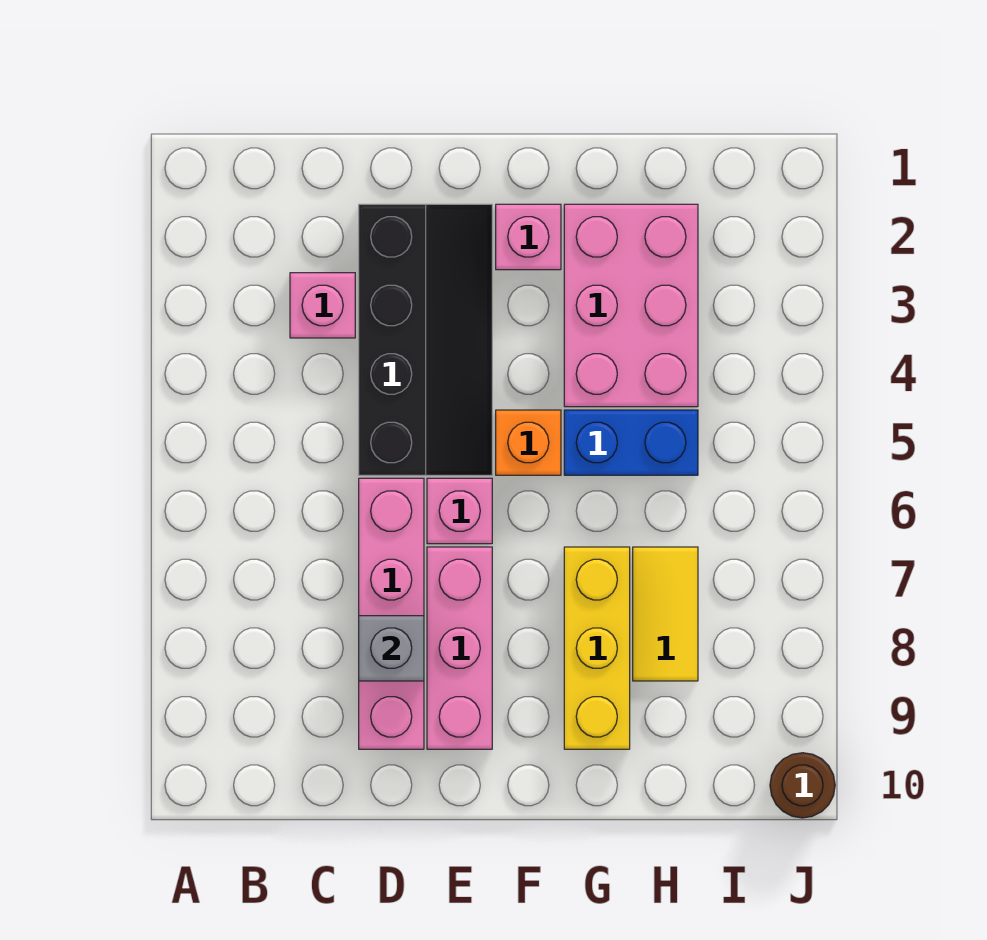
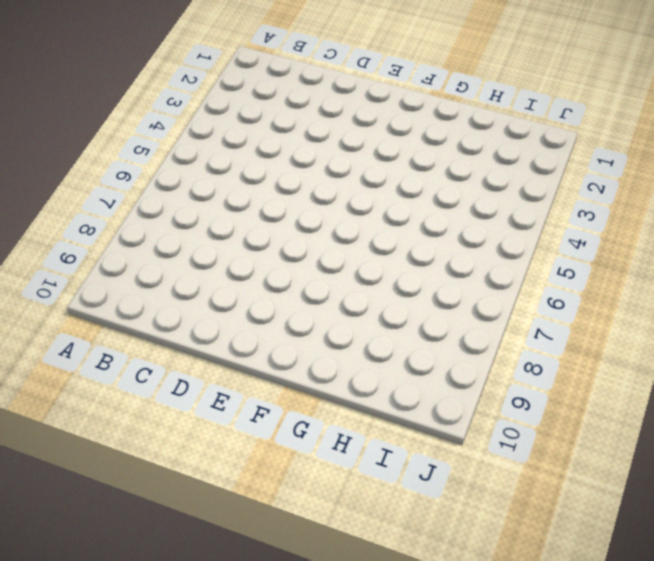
none -> pink brick C3 level 1
none -> black slope D2:E5 level 1 top D
none -> pink brick D6:D9 level 1

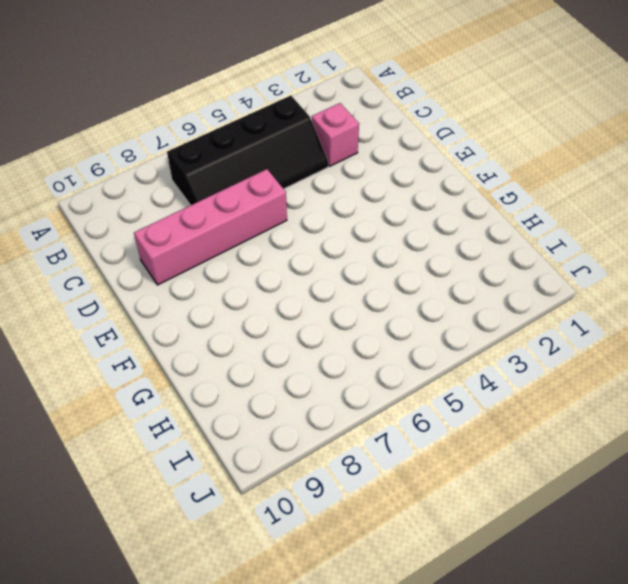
black slope B4:C7 level 1 top B -> black slope D2:E5 level 1 top D
none -> pink brick E6 level 1
none -> pink brick E7:E9 level 1
none -> pink brick F2 level 1

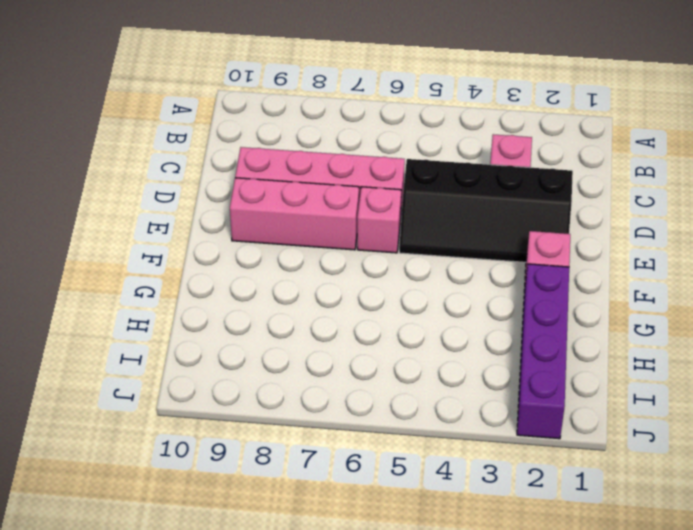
purple brick G2:J2 level 1 -> pink brick G2:H4 level 1
none -> orange brick F5 level 1
none -> blue brick G5:H5 level 1
none -> yellow brick G7:G9 level 1

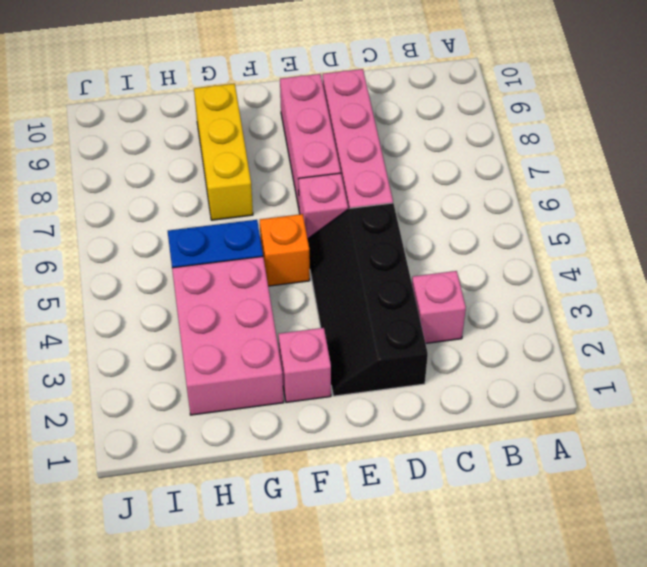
none -> yellow tile H7:H8 level 1
none -> brown round brick J10 level 1
none -> grey brick D8 level 2

